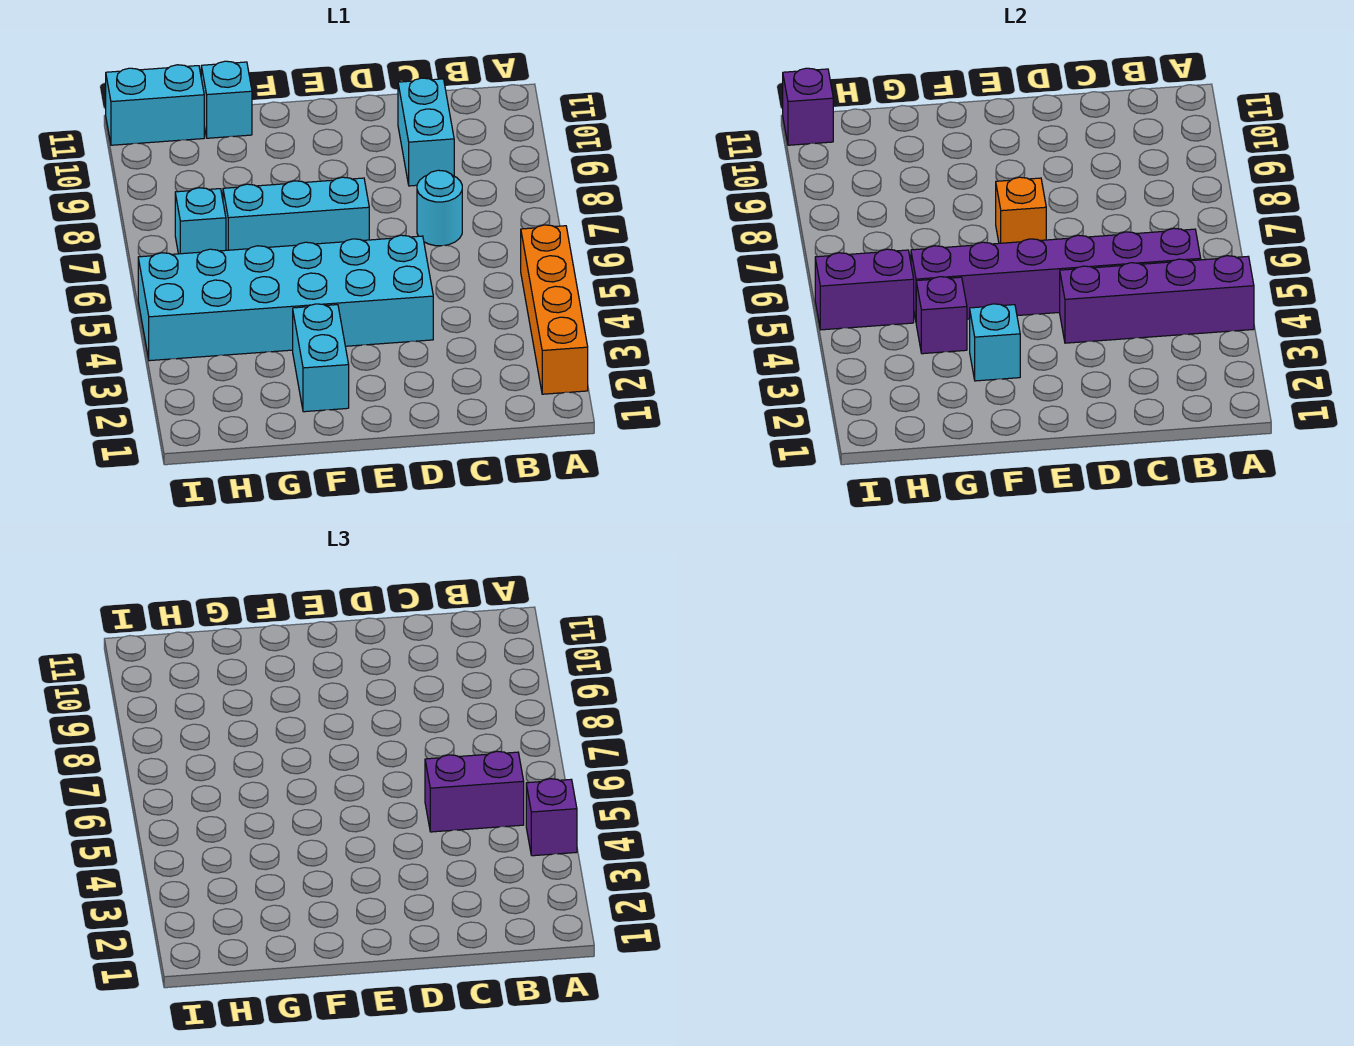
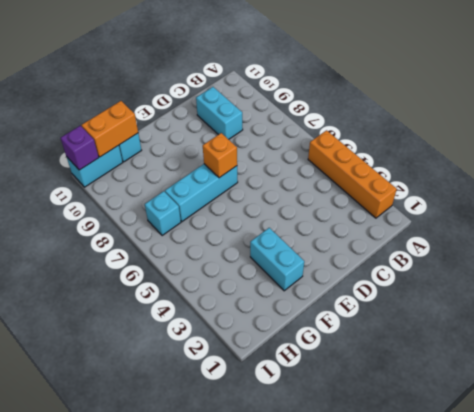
orange brick G11:H11 level 2 -> none
none -> cyan round brick C7 level 1
none -> cyan brick D4:I5 level 1
none -> purple brick A4:D4 level 2

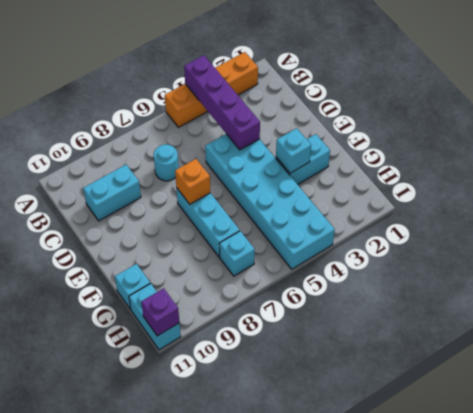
none -> purple brick B5:G5 level 2
none -> purple brick G4 level 2
none -> purple brick H5:I5 level 2

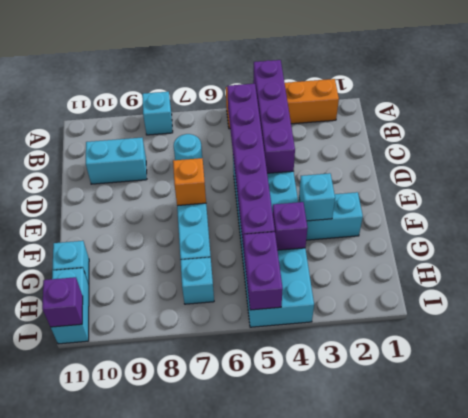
cyan brick A8 level 1 -> none
none -> purple brick A4 level 3
none -> purple brick B5:C5 level 3

